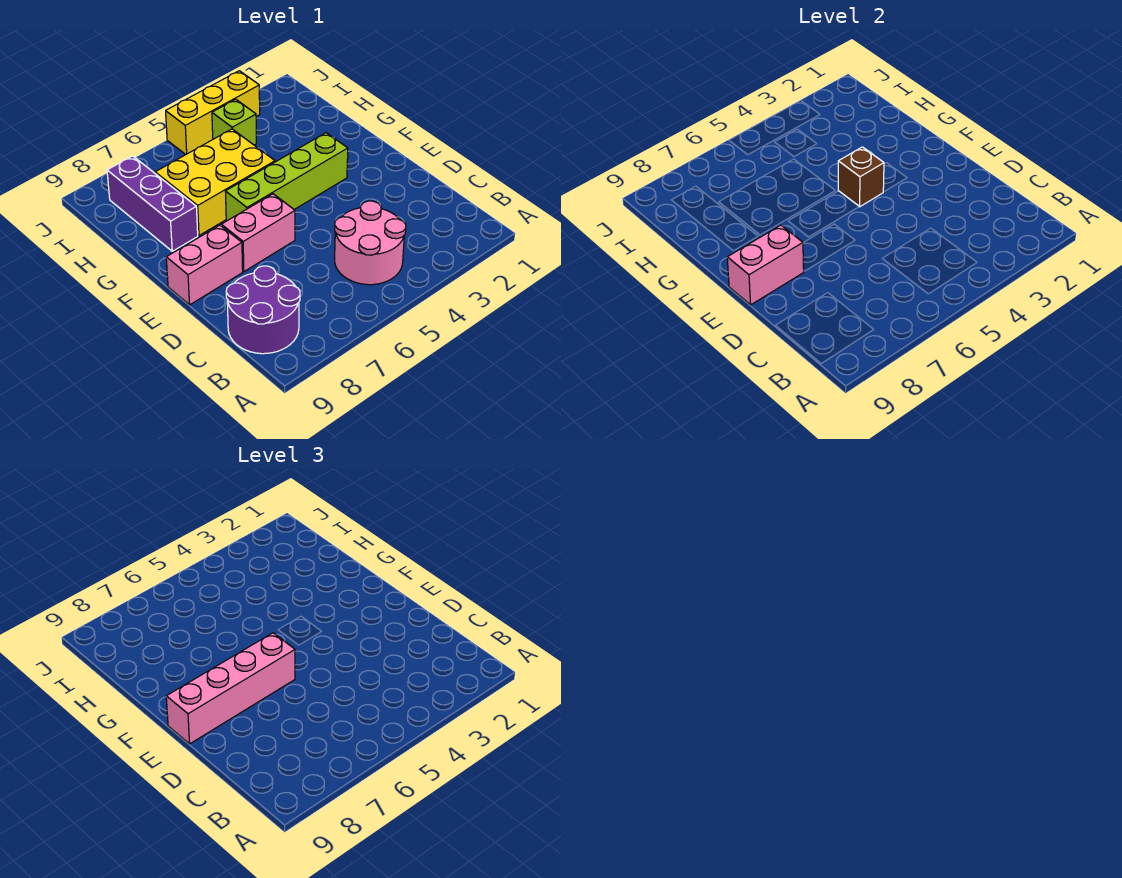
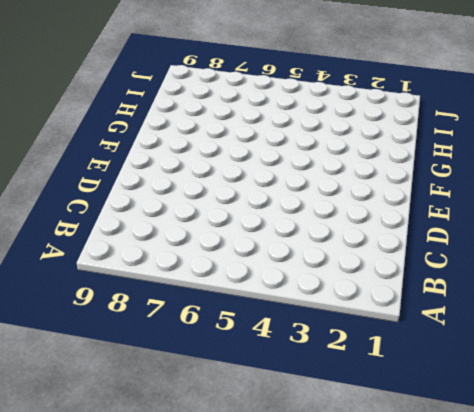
none -> pink round brick B4:C5 level 1
none -> purple round brick B8:C9 level 1
none -> pink brick E6:E7 level 1

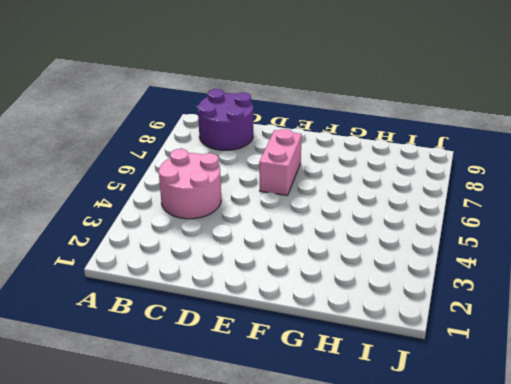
none -> pink brick E8:E9 level 1
none -> lime brick F3:F6 level 1
none -> yellow brick G5:H7 level 1

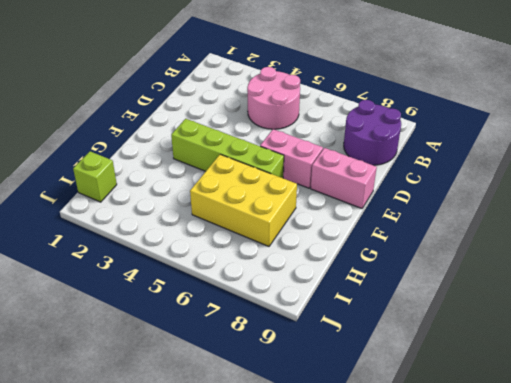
lime brick I1 level 1 -> lime brick I4 level 1
none -> purple brick G8:I8 level 1
none -> yellow brick J3:J5 level 1
none -> pink brick E8:E9 level 2

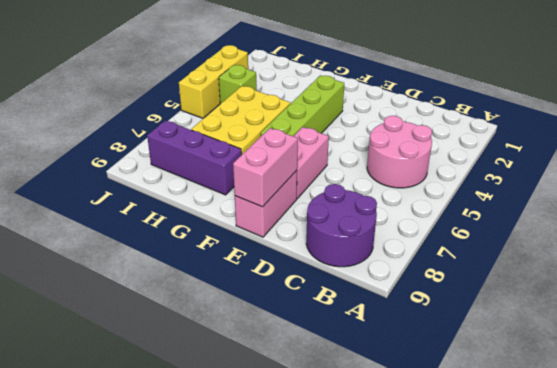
none -> brown brick F4 level 2
none -> pink brick E6:E9 level 3

